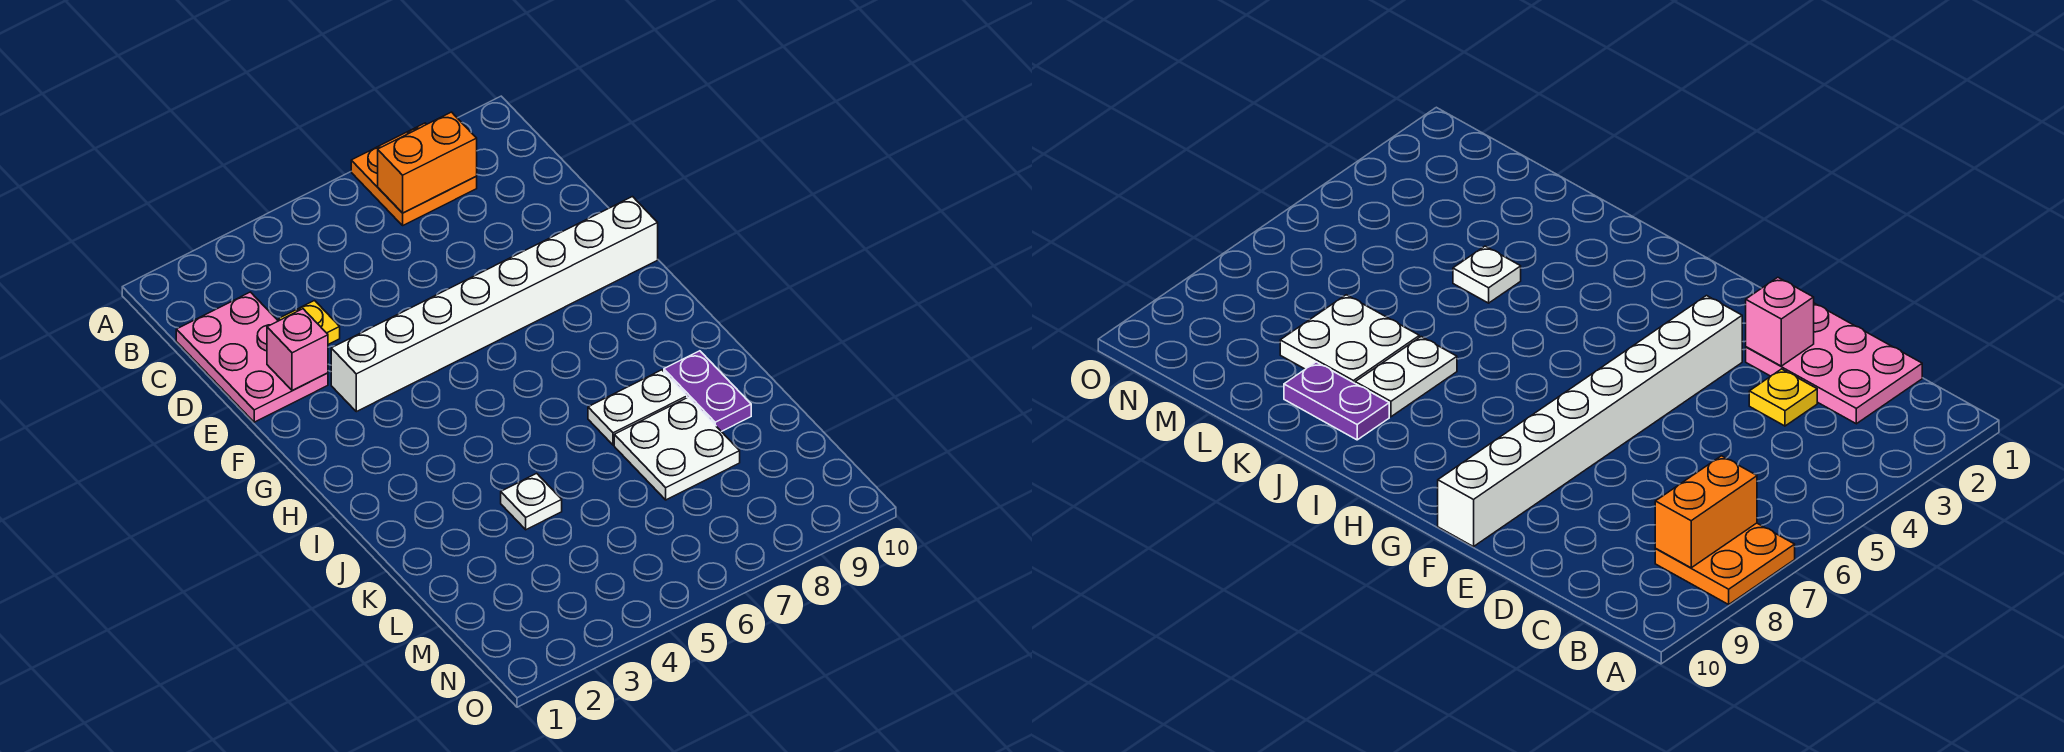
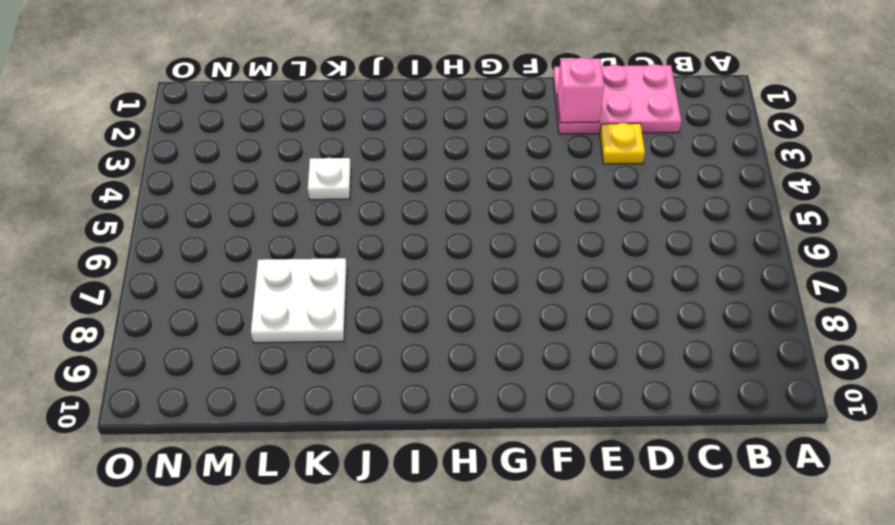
none -> orange plate A7:B8 level 1
none -> white brick F3:F10 level 1

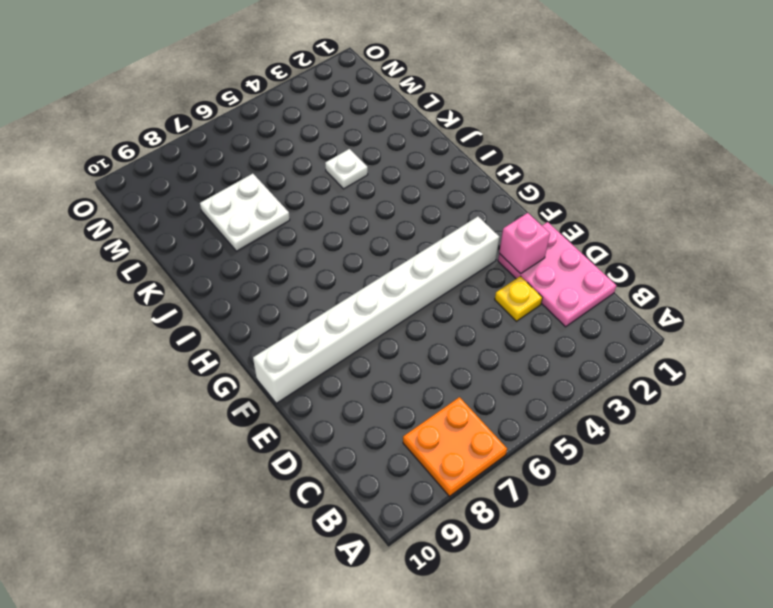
none -> white plate J7:J8 level 1
none -> purple plate J9:K9 level 1

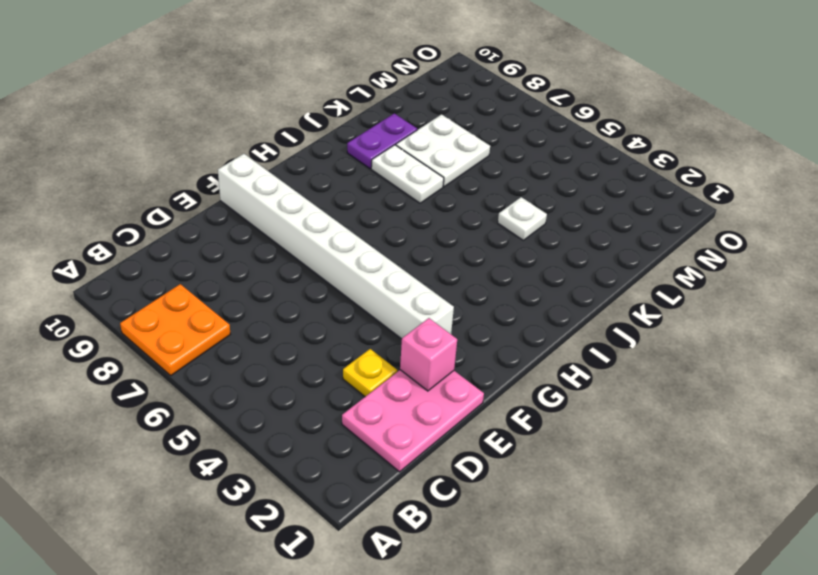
none -> orange brick B7:B8 level 2

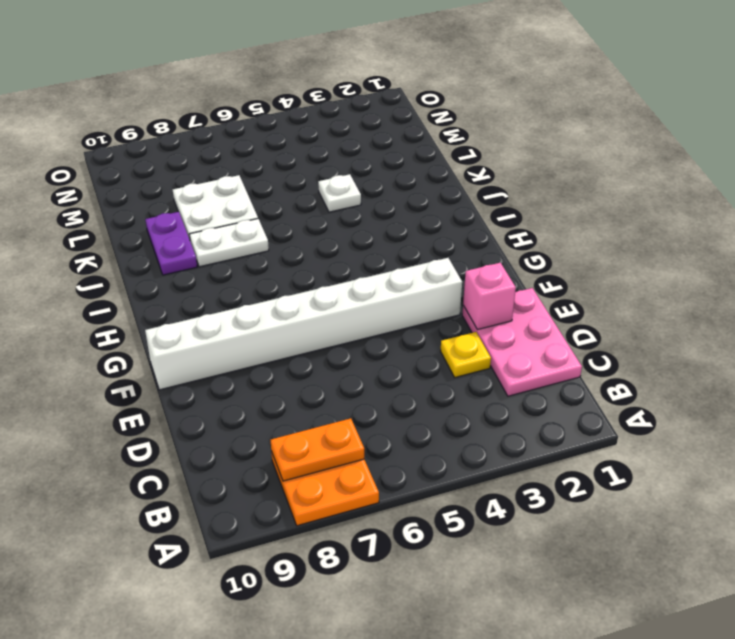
orange plate B7:B8 level 2 -> orange brick B7:B8 level 2

